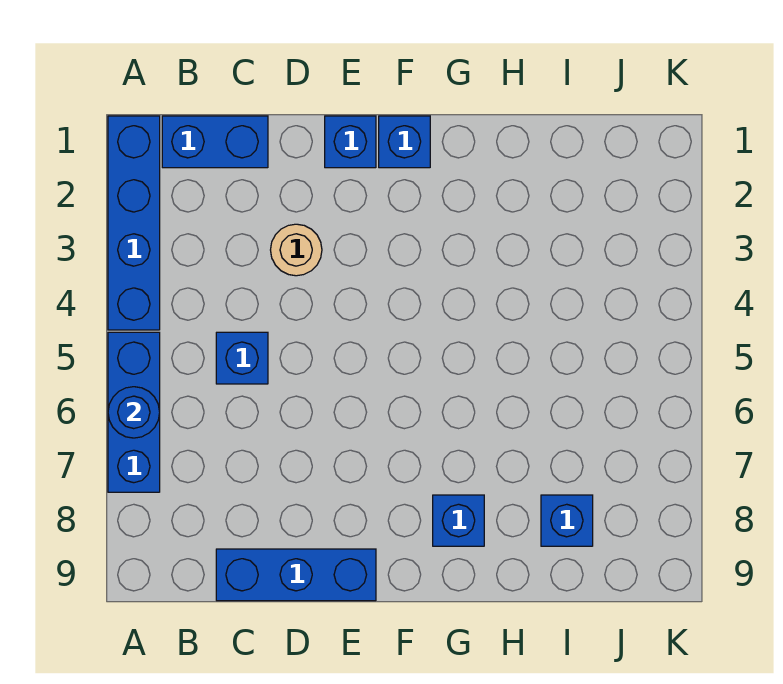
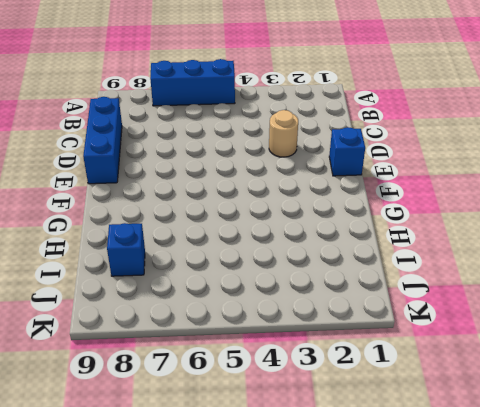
none -> blue brick A1:A4 level 1
none -> blue brick B1:C1 level 1

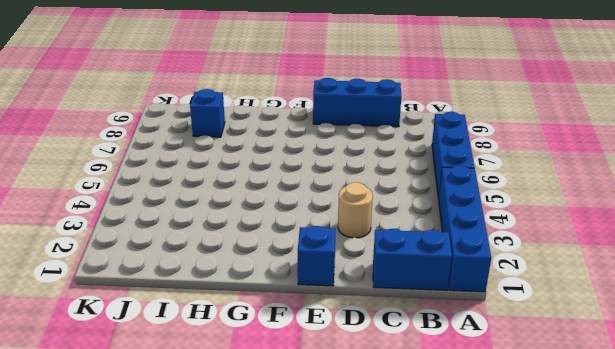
none -> blue brick C5 level 1
none -> blue brick F1 level 1

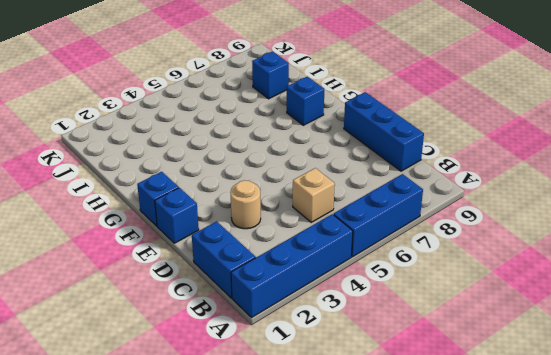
tan brick C5 level 1 -> blue brick C5 level 1
none -> blue round brick A6 level 2

